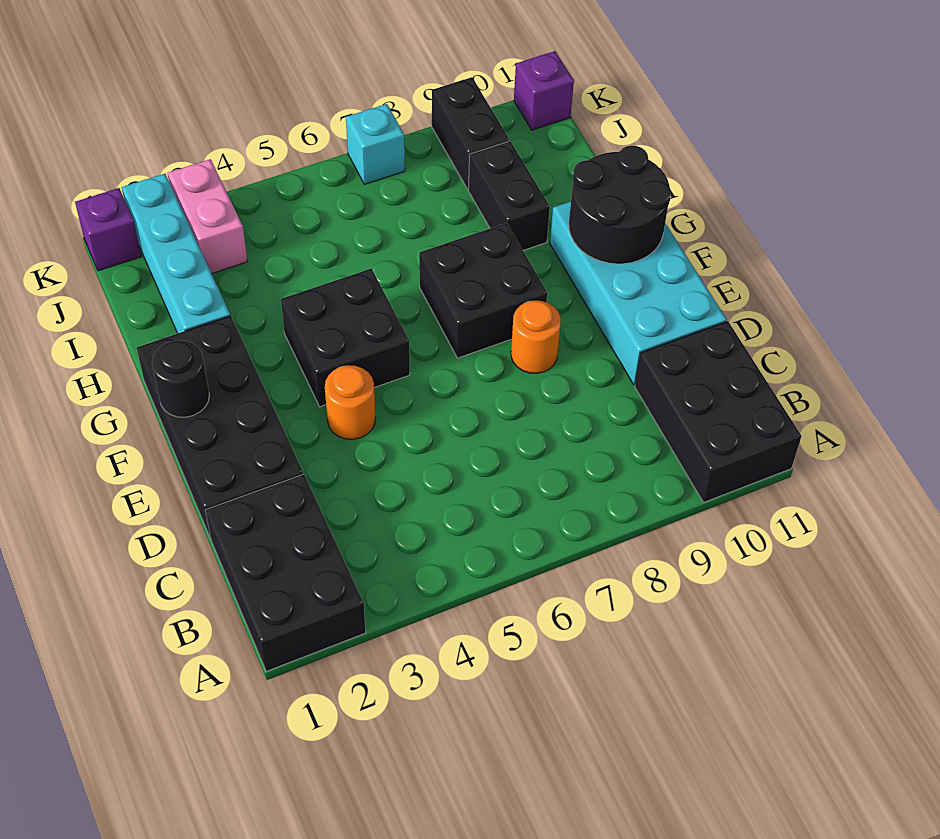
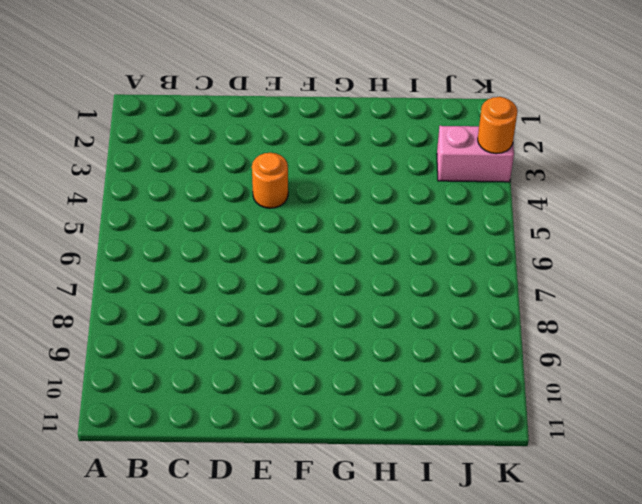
orange round brick K3 level 2 -> orange round brick E8 level 1
none -> black brick A1:C2 level 1
none -> black brick A10:C11 level 1
none -> black brick D1:G2 level 1

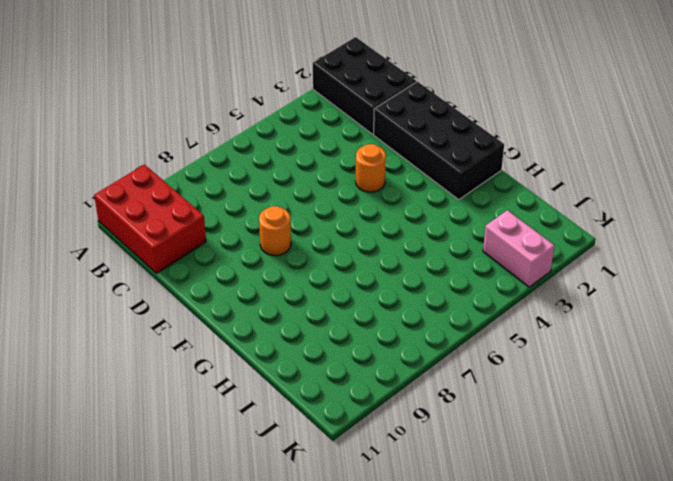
red brick A10:C11 level 1 -> black brick A10:C11 level 1
none -> cyan brick D10:G11 level 1
none -> black brick F4:G5 level 1
none -> black brick F7:G8 level 1

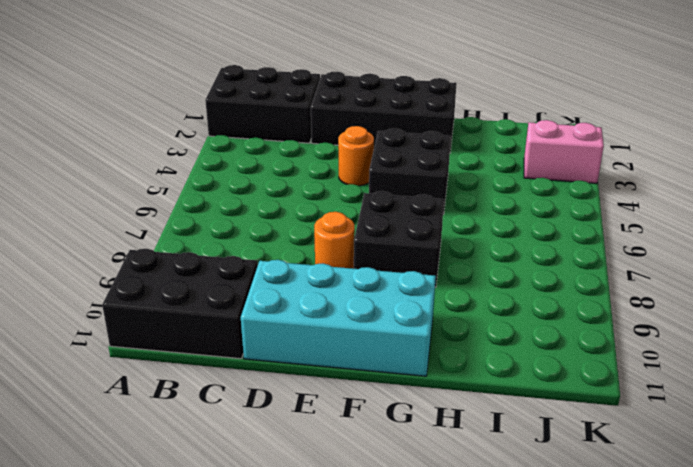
none -> cyan brick H2:K2 level 1
none -> black brick H9:I9 level 1
none -> black brick J9:K9 level 1

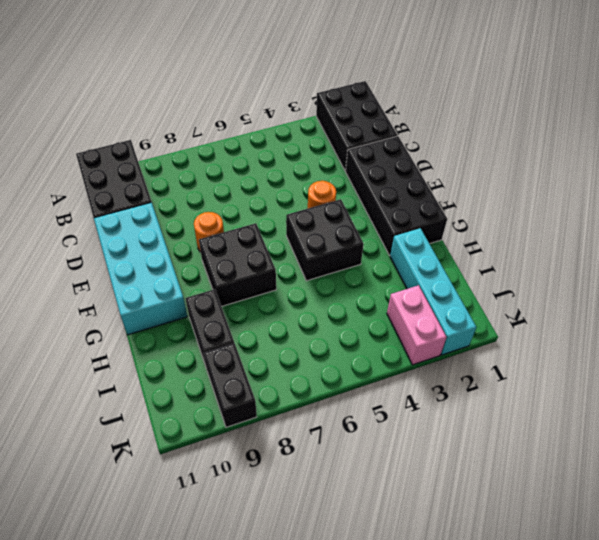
none -> purple brick K1 level 1
none -> cyan brick K7 level 1
none -> purple brick K11 level 1

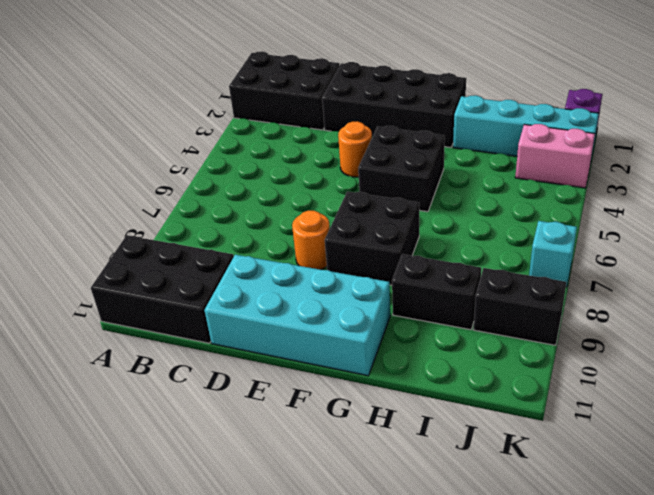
none -> purple brick K11 level 1
none -> black round brick F1 level 2
none -> black round brick F10:G11 level 2

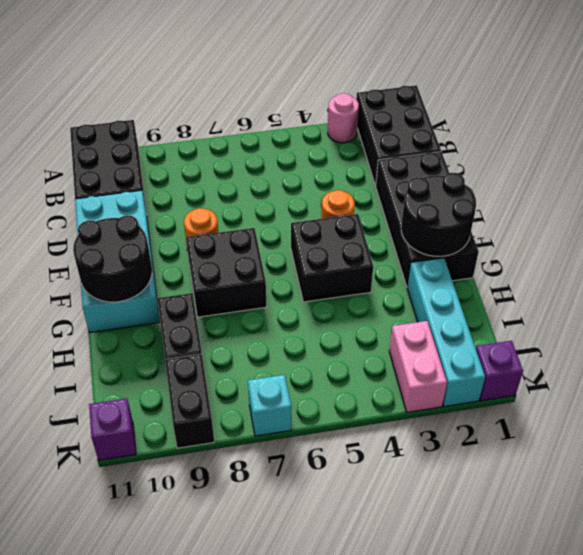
pink round brick A3 level 1 -> none
black round brick F1:G2 level 2 -> black round brick F1 level 2

